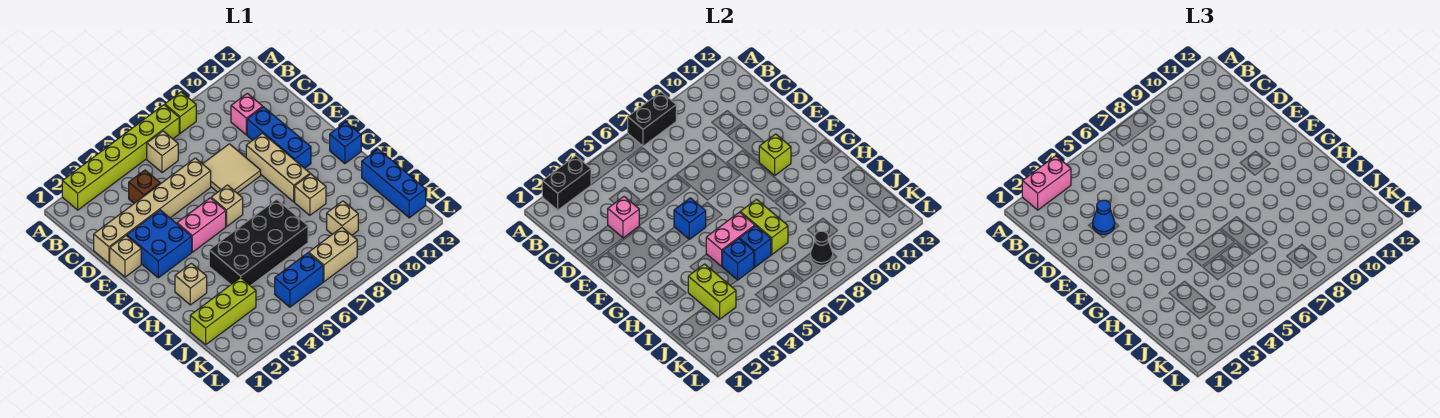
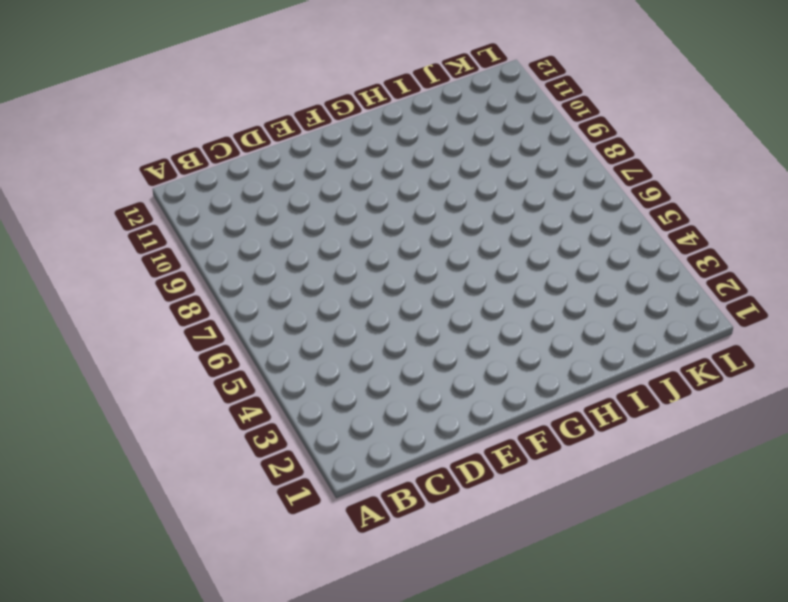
none -> lime brick A2:A7 level 1
none -> lime brick A8 level 1
none -> tan brick B6 level 1
none -> brown brick C4 level 1

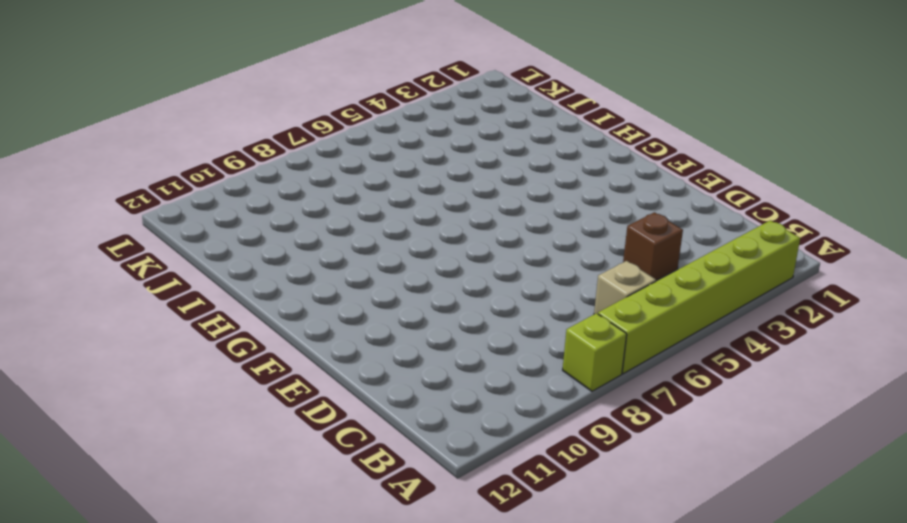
none -> pink brick C10 level 1
none -> tan brick D1:D6 level 1
none -> tan tile D7:E8 level 1
none -> blue brick D10:F10 level 1

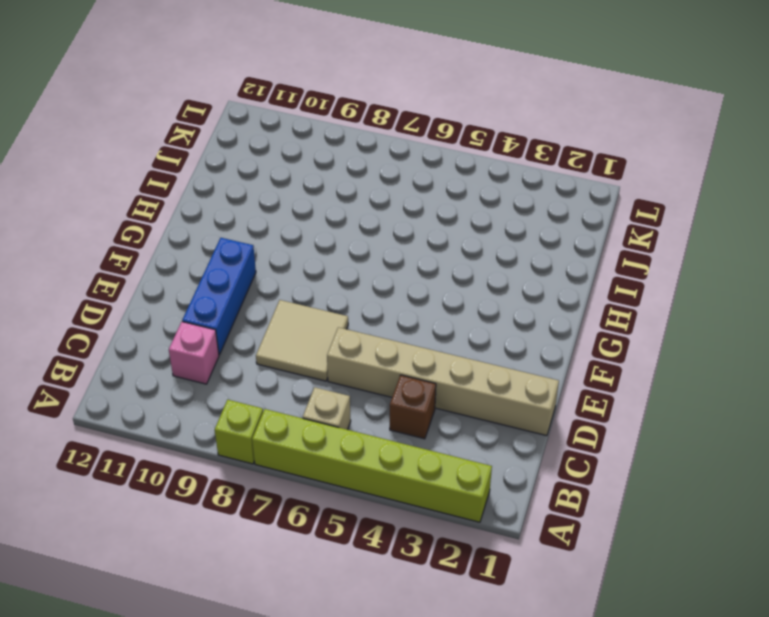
none -> tan brick E1 level 1
none -> blue brick E2:F3 level 1
none -> tan brick E9:G9 level 1
none -> pink brick F4:F5 level 1

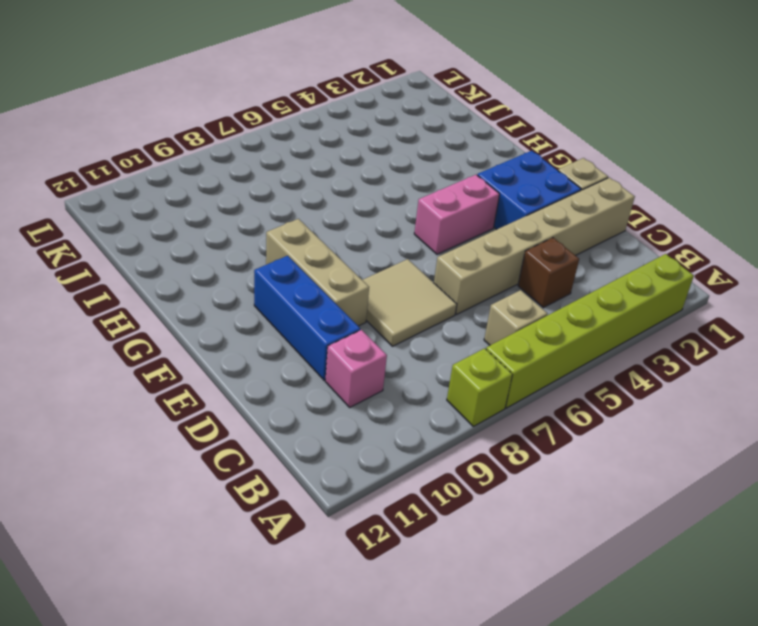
none -> tan brick F6 level 1
none -> blue brick G12 level 1
none -> tan brick H2 level 1
none -> black brick H4:I7 level 1

